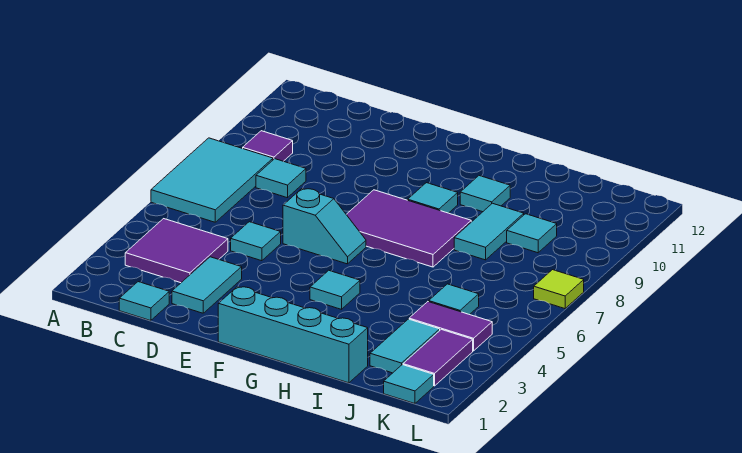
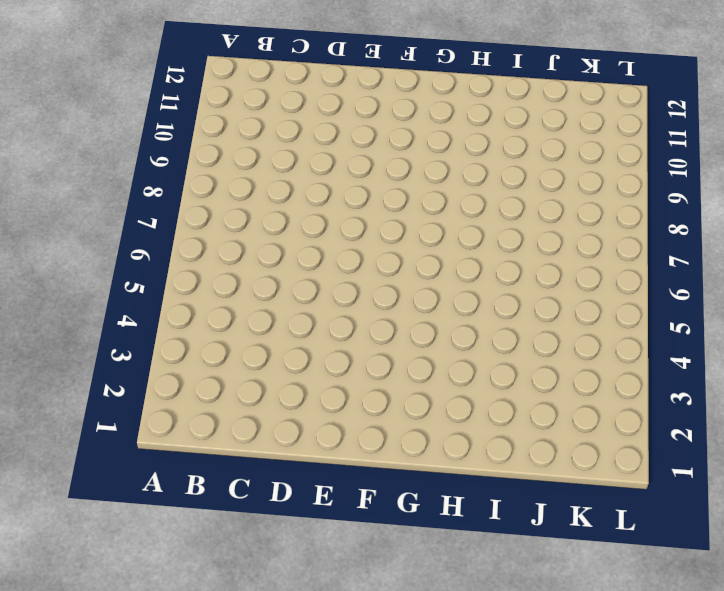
none -> cyan tile A6:B8 level 1
none -> purple tile B3:C4 level 1
none -> purple tile B9 level 1

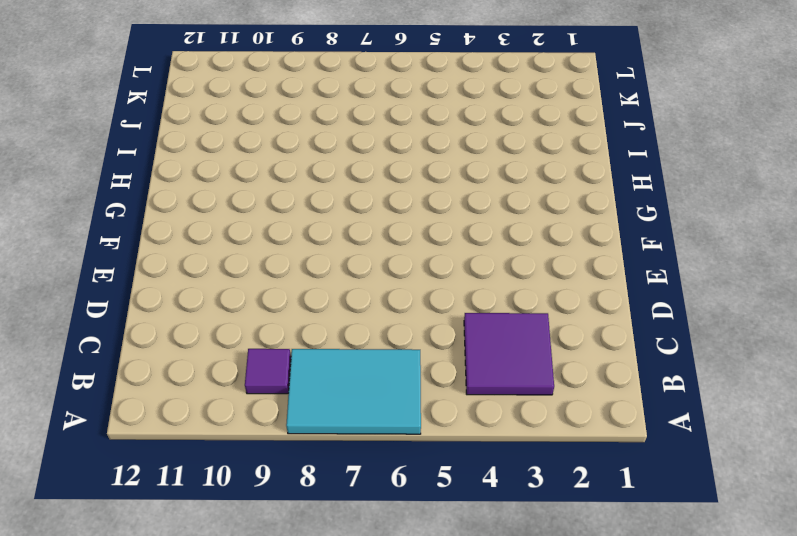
none -> cyan tile C1 level 1
none -> cyan tile C8 level 1
none -> cyan tile D2:D3 level 1

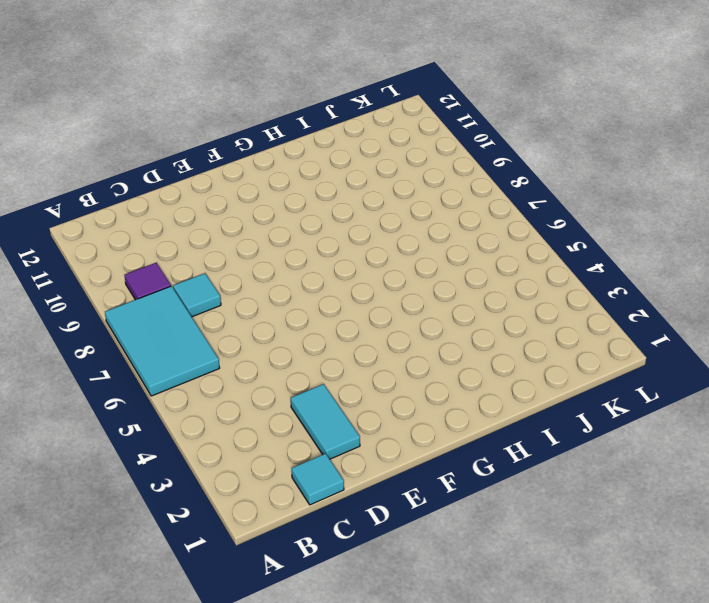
none -> purple tile B3:C4 level 1
none -> cyan tile D5 level 1
none -> cyan slope E6:F6 level 1 top E

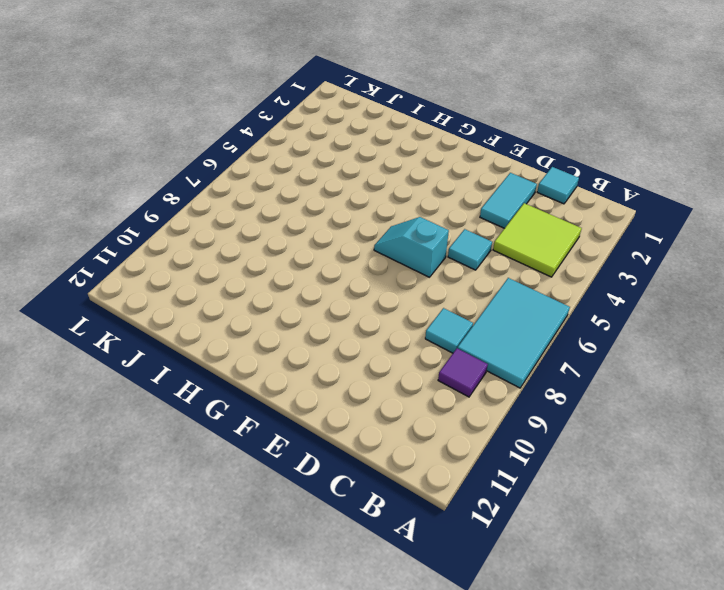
lime tile B3:C4 level 1 -> purple tile B3:C4 level 1
none -> cyan brick F1:I1 level 1
none -> purple tile F7:H8 level 1
none -> cyan tile G4 level 1

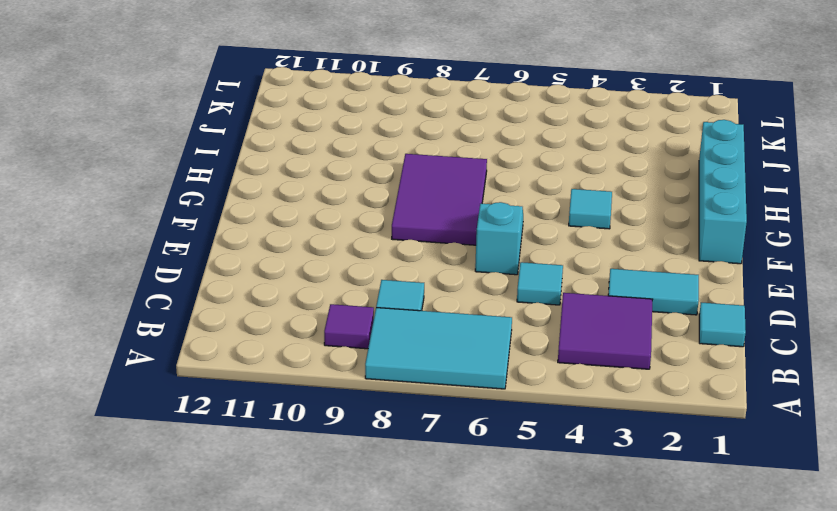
none -> cyan tile G9 level 1
none -> cyan tile H10 level 1
none -> cyan tile I8:I9 level 1

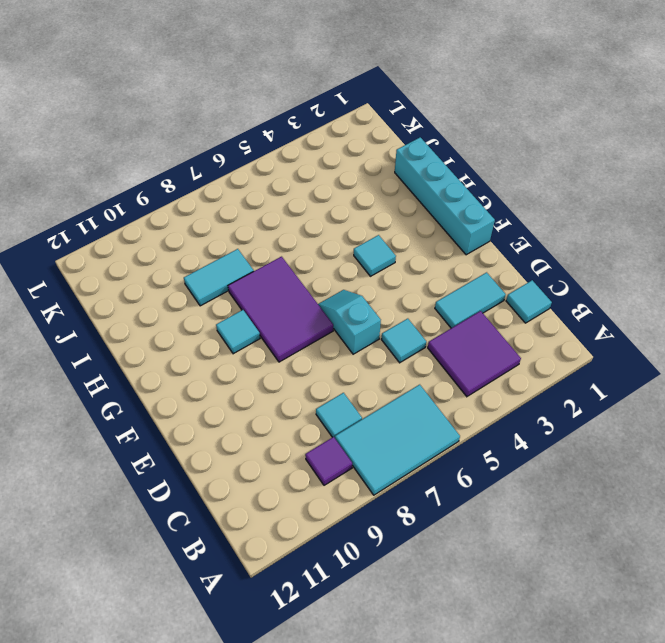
none -> cyan tile H10 level 1
none -> cyan tile J2:J3 level 1
none -> purple tile J4:K4 level 1

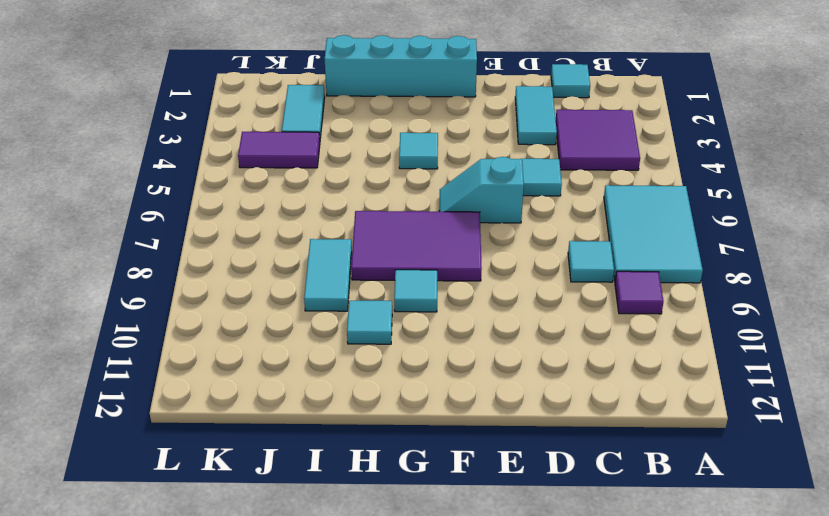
none -> cyan tile J5 level 1
none -> cyan tile J9 level 1
none -> cyan tile K1 level 1

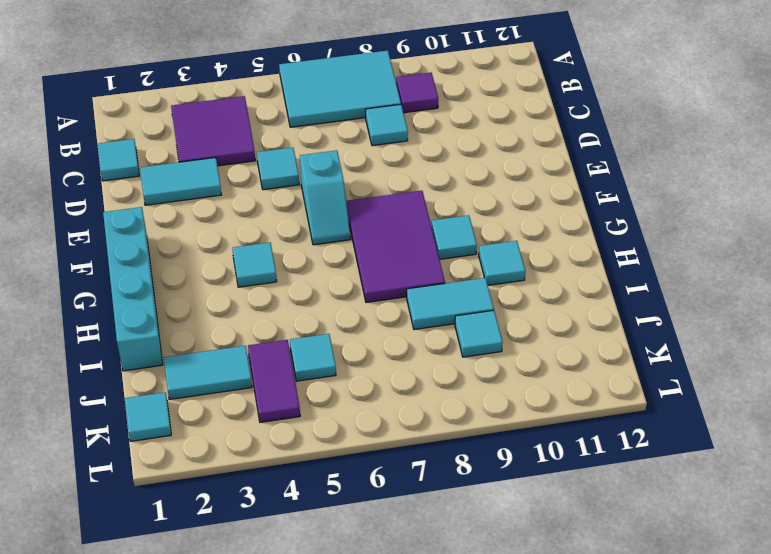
none -> purple tile K2:K3 level 1
none -> lime tile L7 level 1

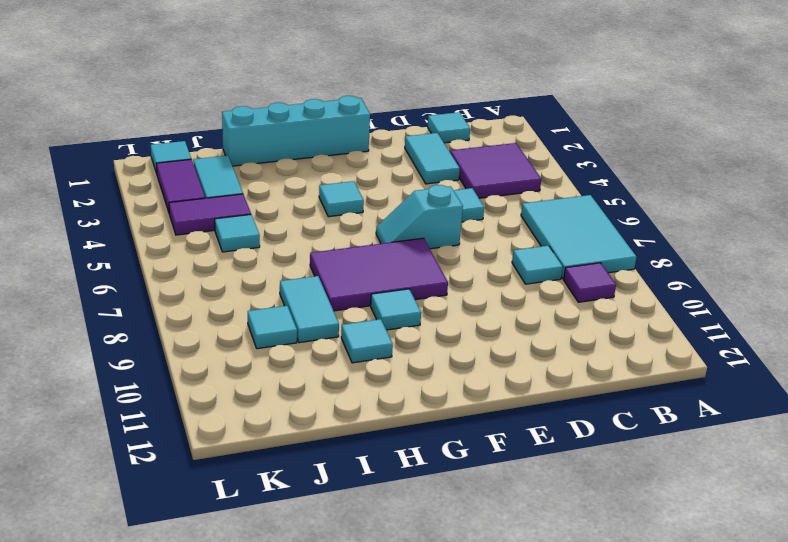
none -> lime tile L7 level 1

